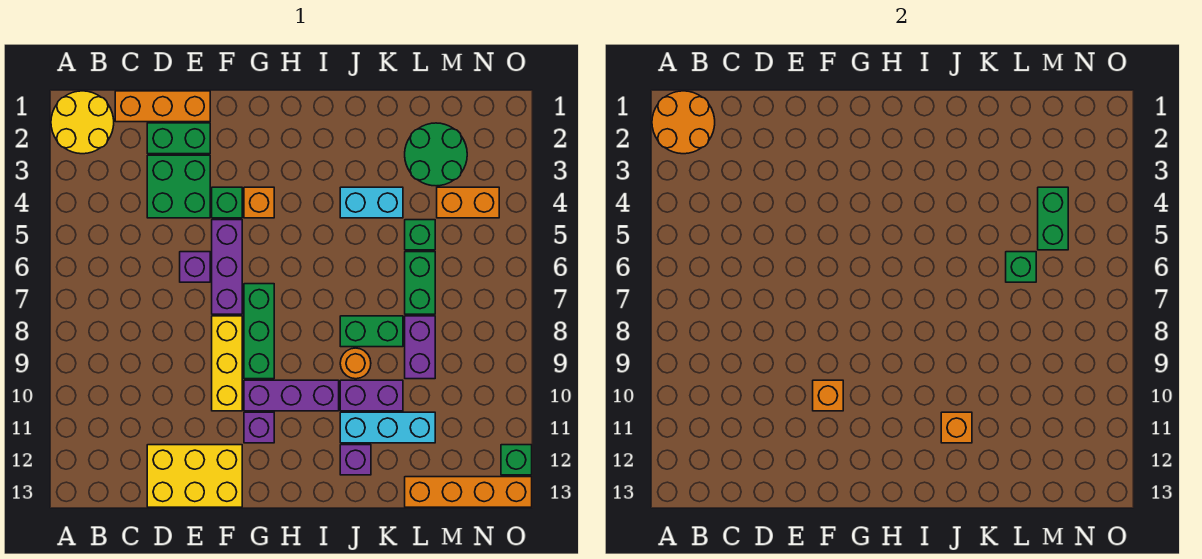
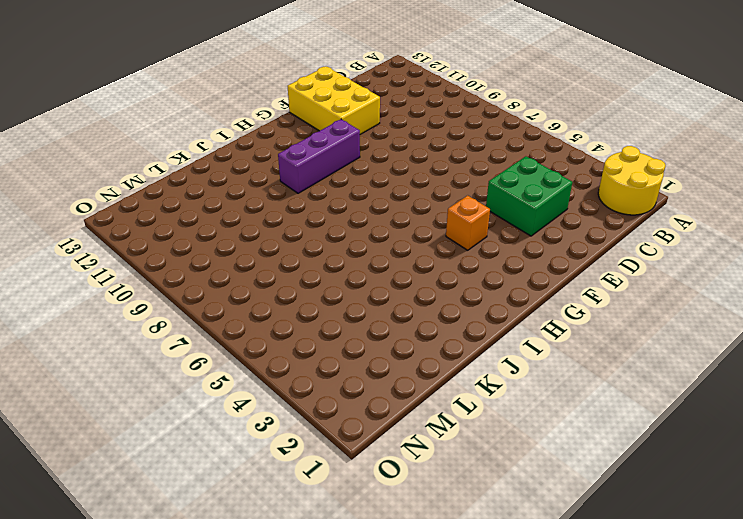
yellow brick E11:F13 level 1 -> yellow brick D12:F13 level 1
none -> orange brick C1:E1 level 1
none -> green brick D2:E2 level 1
none -> purple brick E6 level 1
none -> green brick F4 level 1

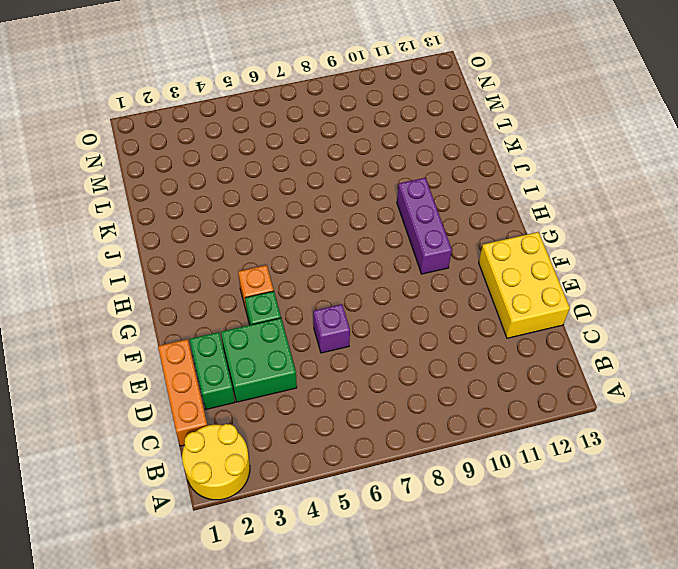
none -> purple brick F5:F7 level 1
none -> yellow brick F8:F10 level 1
none -> green brick G7:G9 level 1
none -> purple brick G11 level 1

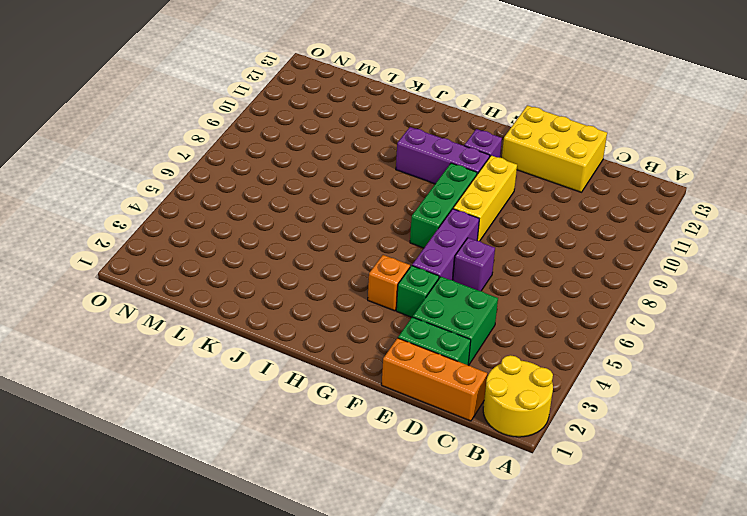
none -> cyan brick J4:K4 level 1
none -> green brick J8:K8 level 1
none -> orange round brick J9 level 1
none -> purple brick J10:K10 level 1

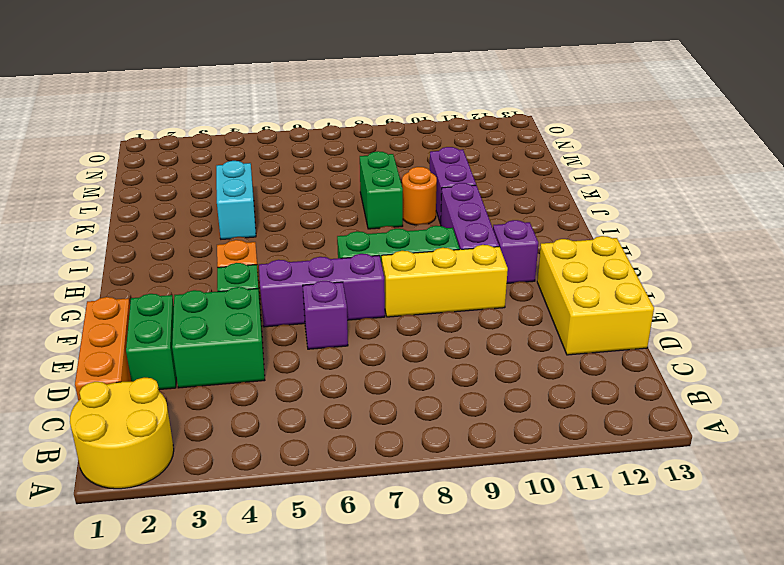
none -> cyan brick J11:L11 level 1
none -> purple brick J12 level 1
none -> green round brick L2:M3 level 1
none -> green brick L5 level 1

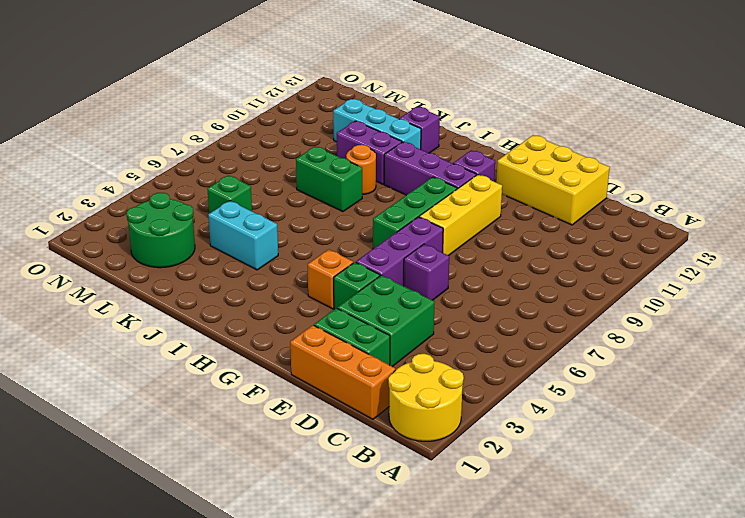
none -> green brick L6:L7 level 1
none -> purple brick L8:L9 level 1
none -> orange brick L13:O13 level 1
none -> orange brick M4:N4 level 1

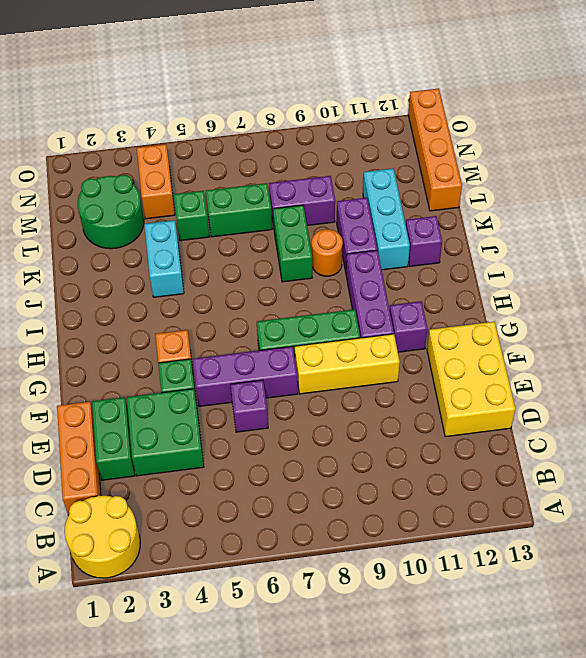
none -> green brick O12 level 1
none -> orange round brick A1:B2 level 2
none -> orange brick F10 level 2
none -> orange brick J11 level 2

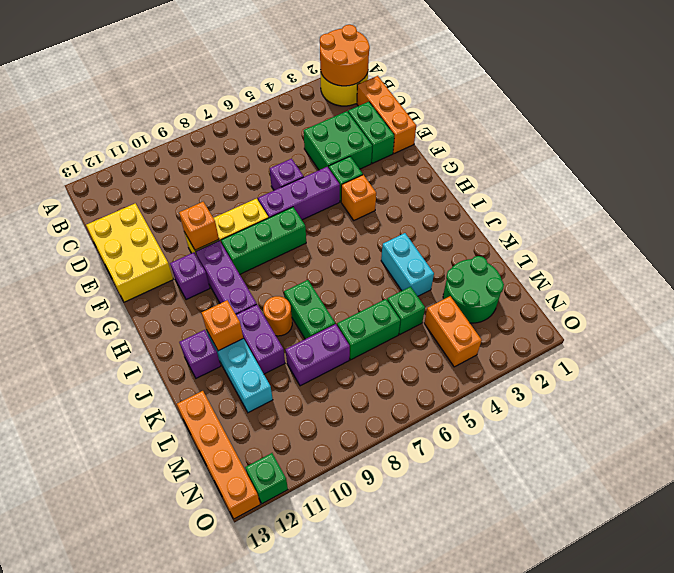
none -> green brick L6 level 2
none -> green brick M4:M5 level 2

